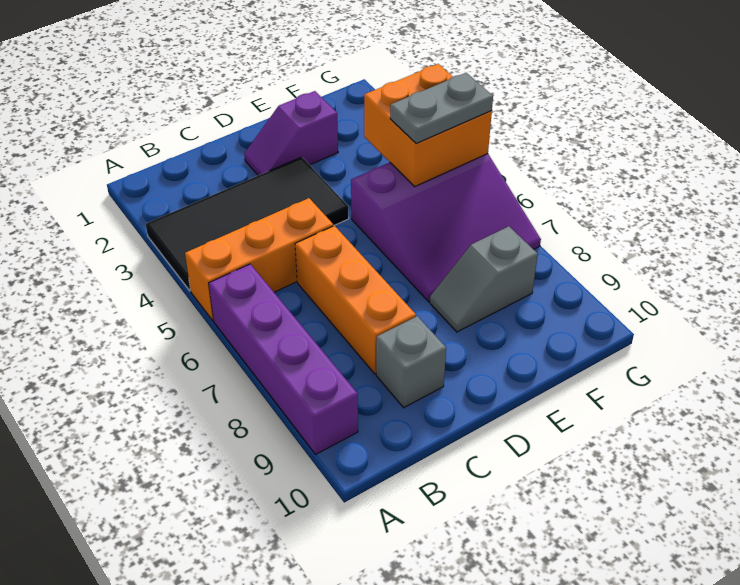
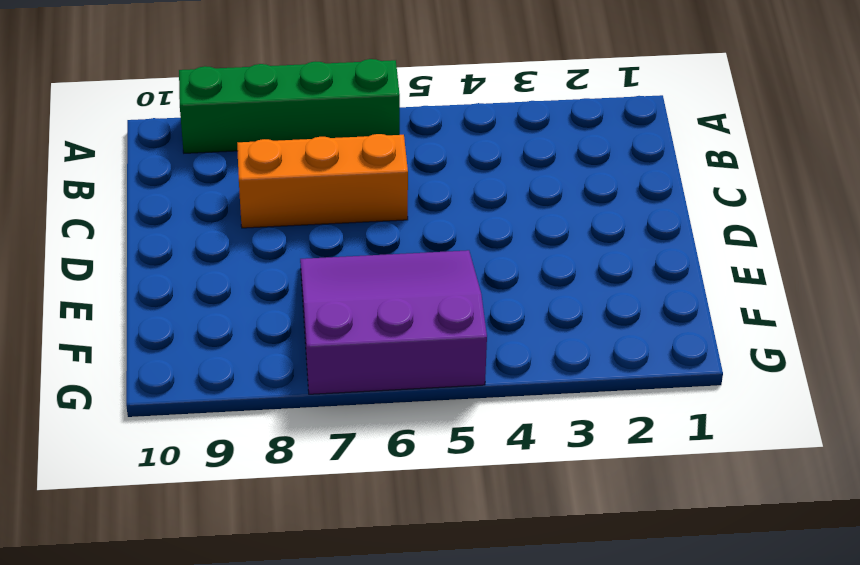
green brick A6:A9 level 1 -> purple brick A6:A9 level 1
purple slope E5:G7 level 1 top G -> purple slope E5:G7 level 1 top 5
none -> black tile A3:D4 level 1
none -> orange brick A5:C5 level 1

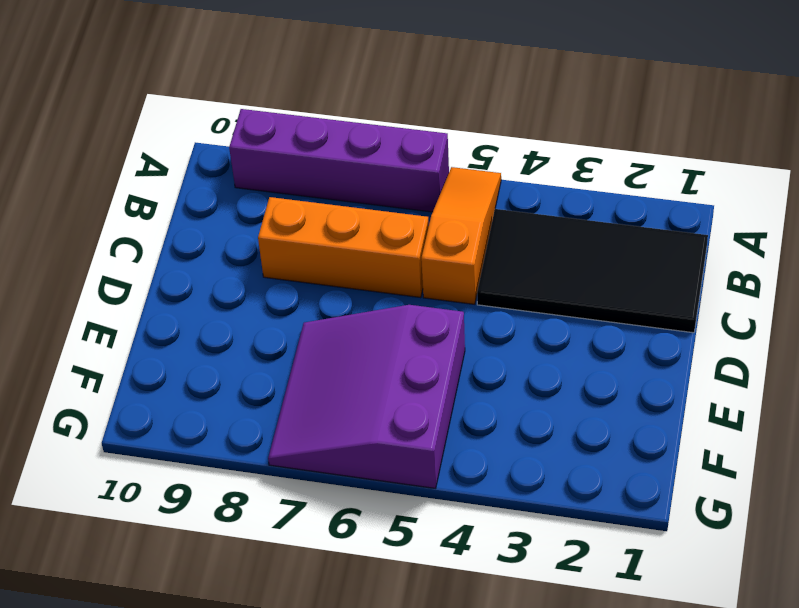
orange slope A5:C5 level 1 top C -> orange brick A5:C5 level 1
black tile B1:C4 level 1 -> black tile A3:D4 level 1
none -> grey brick C9 level 1
none -> purple slope D2:E2 level 1 top E

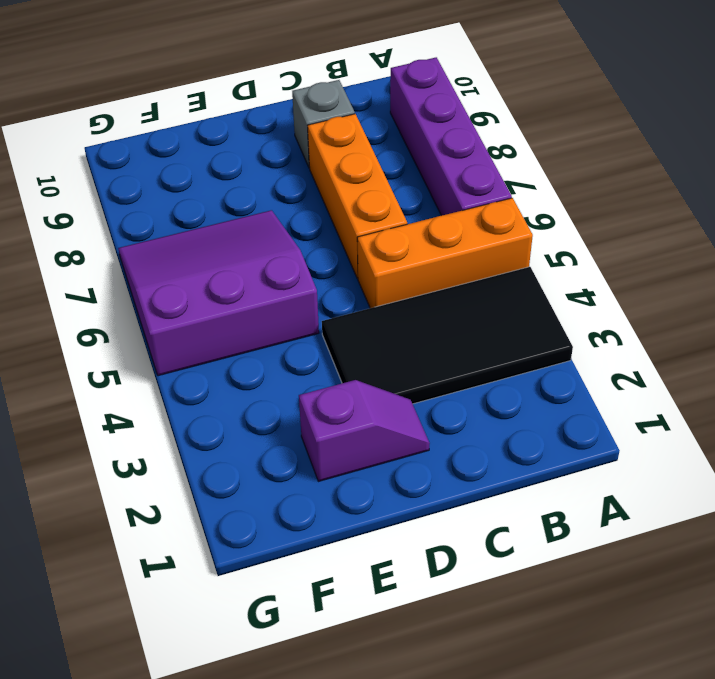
none -> grey slope E8:F8 level 1 top F
none -> orange brick F4:G5 level 2

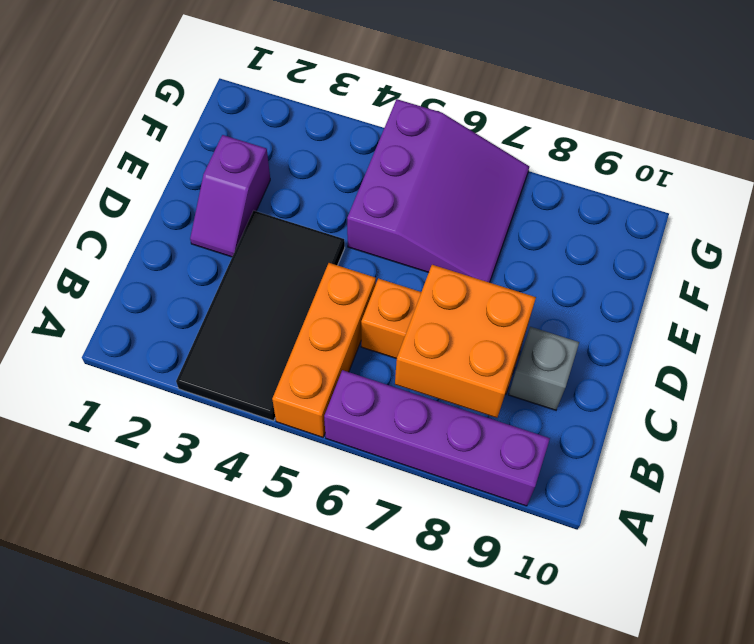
orange brick B7:C8 level 2 -> orange brick F4:G5 level 2
none -> grey slope E8:F8 level 1 top F
none -> grey plate F5:G5 level 3

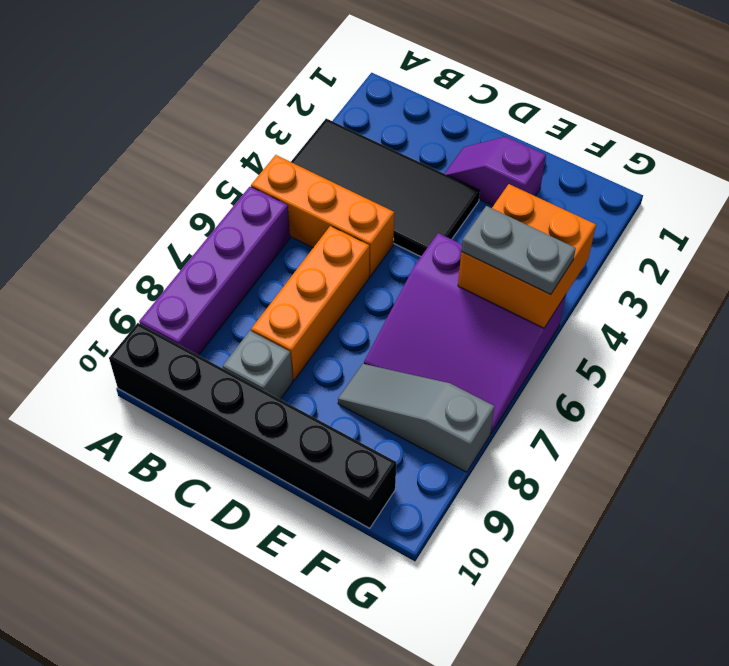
black brick A10:F10 level 1 -> none
grey slope E8:G8 level 1 top G -> grey slope E8:F8 level 1 top F

